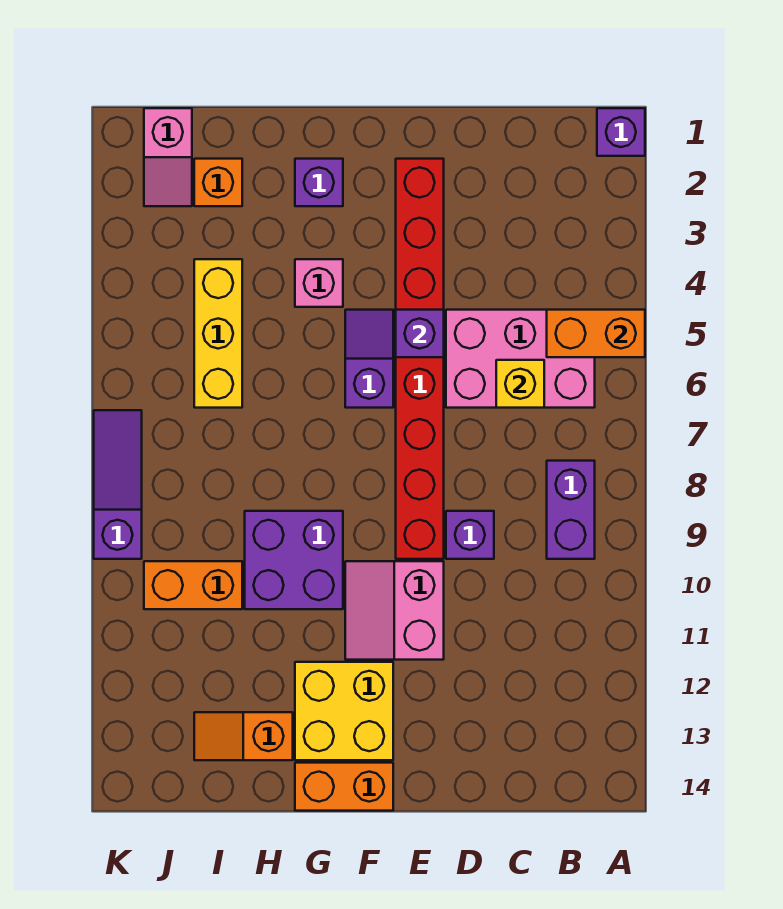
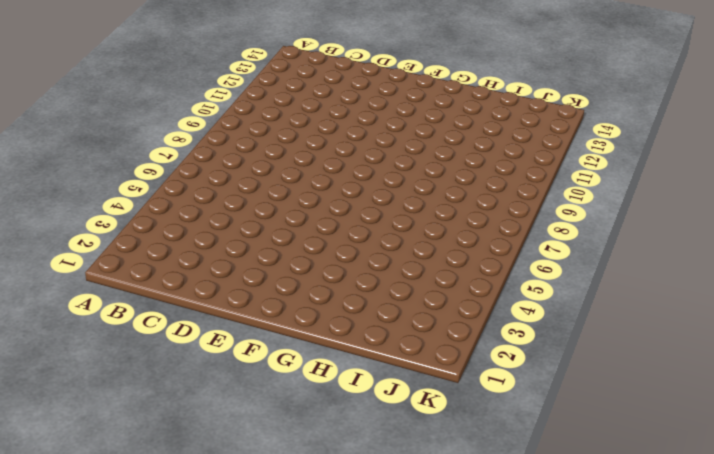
none -> purple brick A1 level 1
none -> pink brick B5:D6 level 1
none -> purple brick B8:B9 level 1

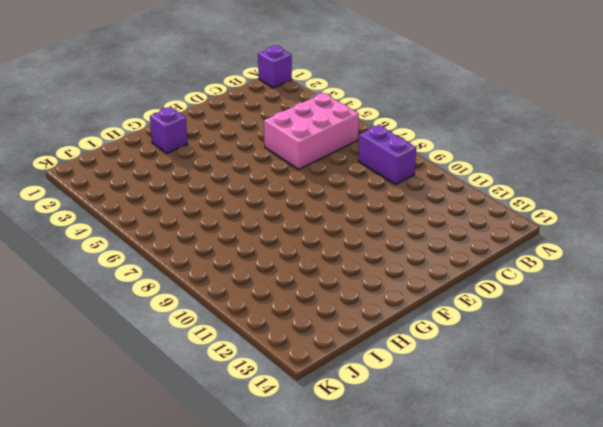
none -> purple brick D9 level 1
none -> red brick E2:E9 level 1
none -> pink slope E10:F11 level 1 top E

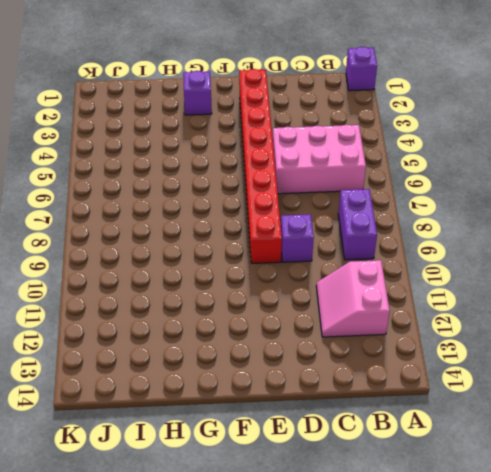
pink slope B11:C12 level 1 top B -> pink slope E10:F11 level 1 top E
none -> purple slope F5:F6 level 1 top 6
none -> yellow brick F12:G13 level 1
none -> orange brick F14:G14 level 1

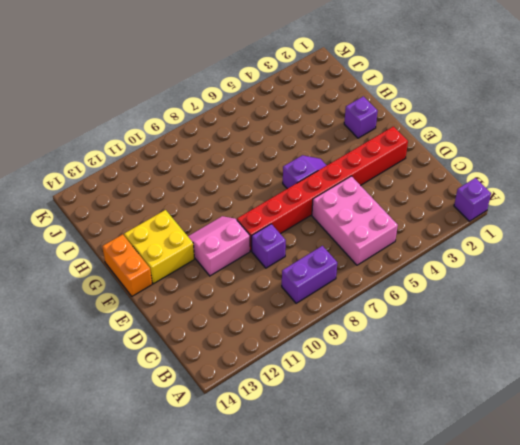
none -> pink brick G4 level 1
none -> purple brick G9:H10 level 1
none -> orange slope H13:I13 level 1 top H

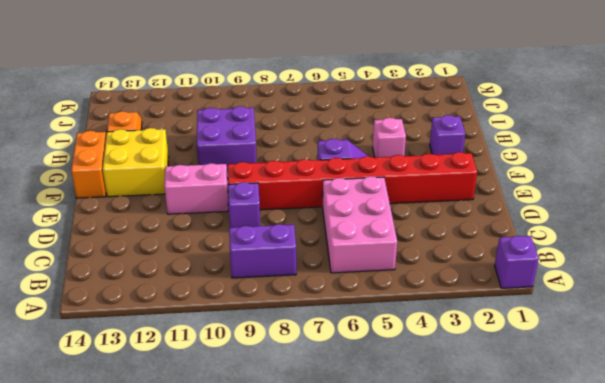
none -> orange brick I2 level 1
none -> yellow brick I4:I6 level 1
none -> orange brick I10:J10 level 1

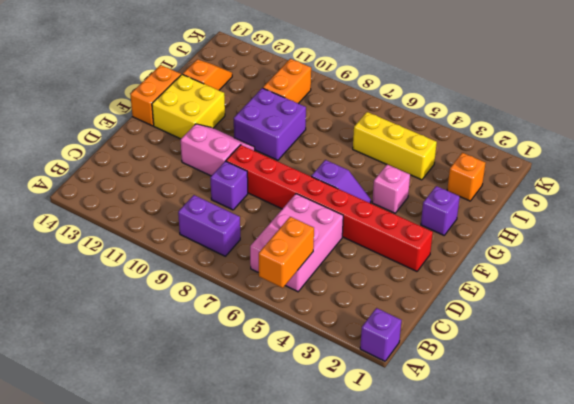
none -> pink slope J1:J2 level 1 top 1
none -> purple slope K7:K9 level 1 top 9
none -> yellow brick C6 level 2

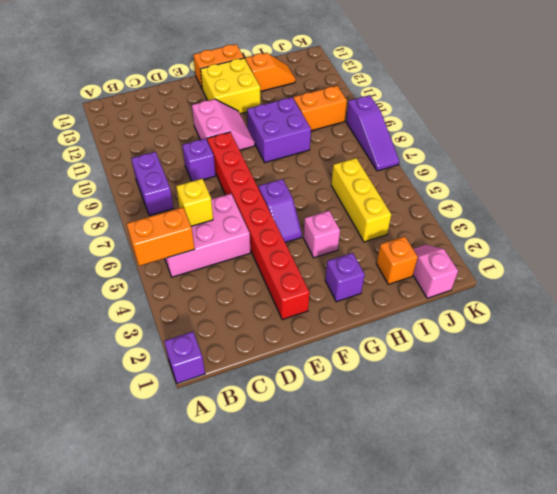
none -> purple brick E5 level 2

